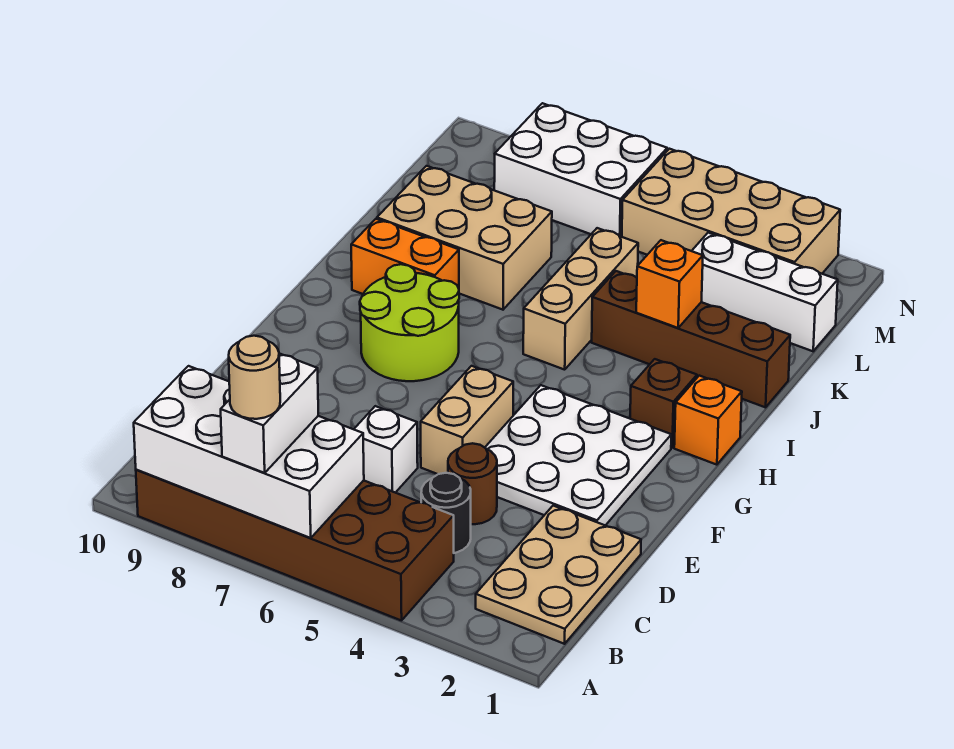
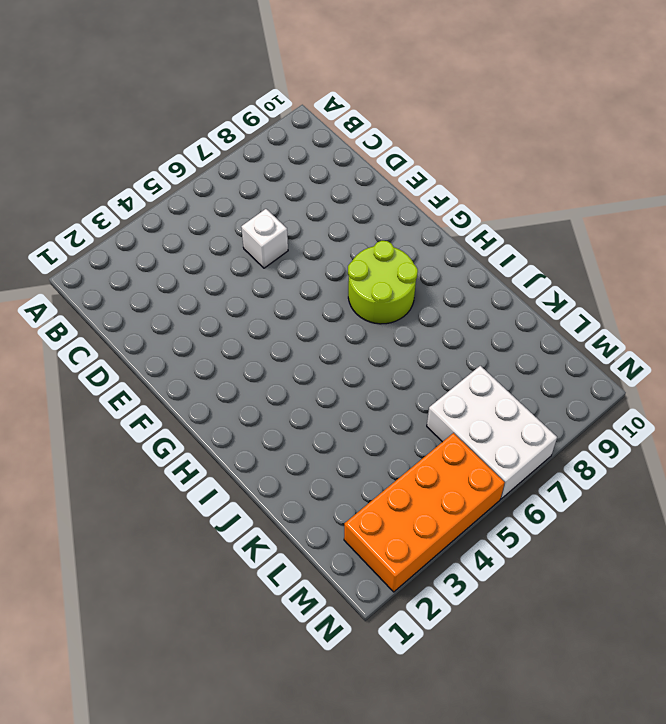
white brick L6:N7 level 1 -> white brick M6:N8 level 1
orange brick M2:N5 level 1 -> tan brick M2:N5 level 1
none -> brown brick A4:B9 level 1
none -> tan plate B1:D2 level 1
none -> black round brick C4 level 1

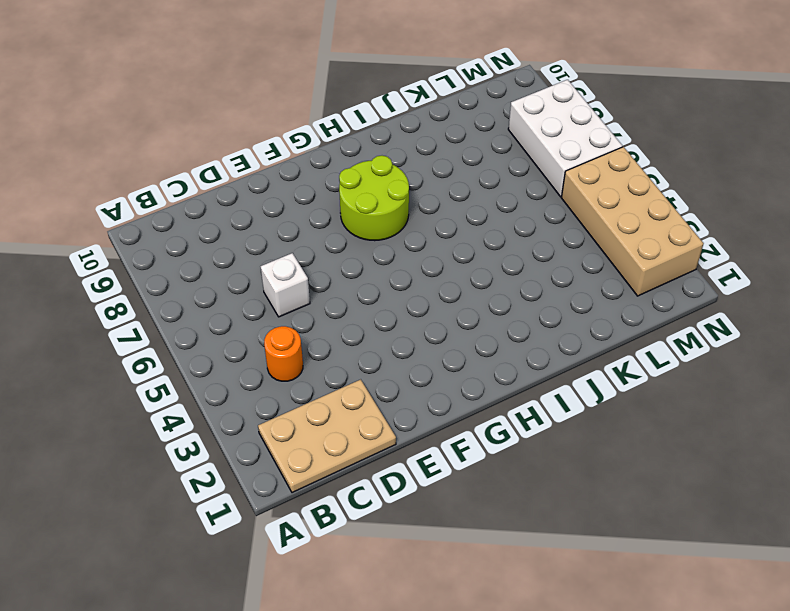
orange round brick C4 level 1 -> black round brick C4 level 1
none -> brown brick A4:B9 level 1
none -> brown round brick D4 level 1
none -> white plate E2:G4 level 1

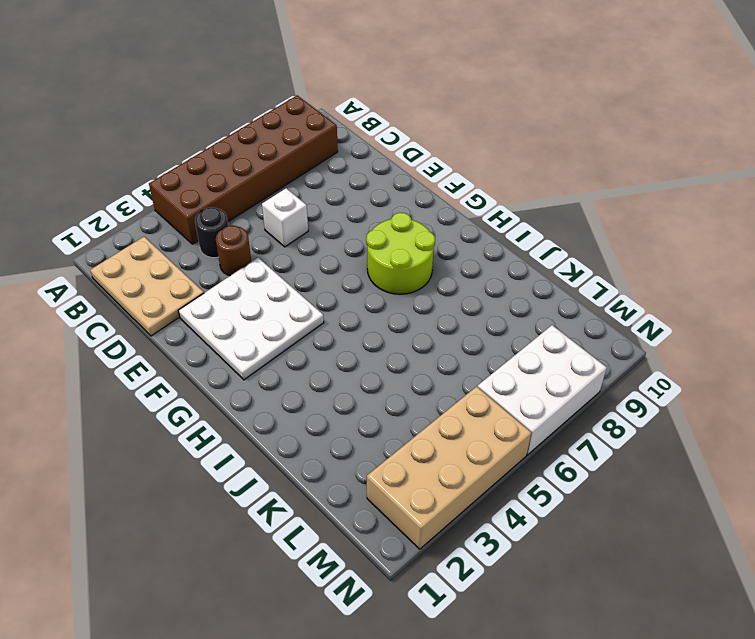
none -> tan brick E5:F5 level 1
none -> orange brick H1 level 1
none -> brown brick H2 level 1

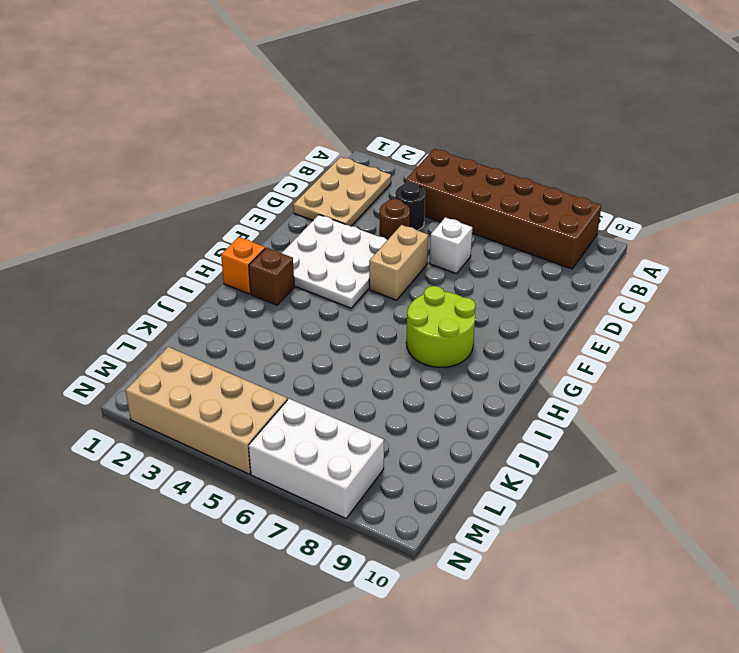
none -> tan brick I5:K5 level 1
none -> orange brick I8:I9 level 1
none -> brown brick J1:J4 level 1

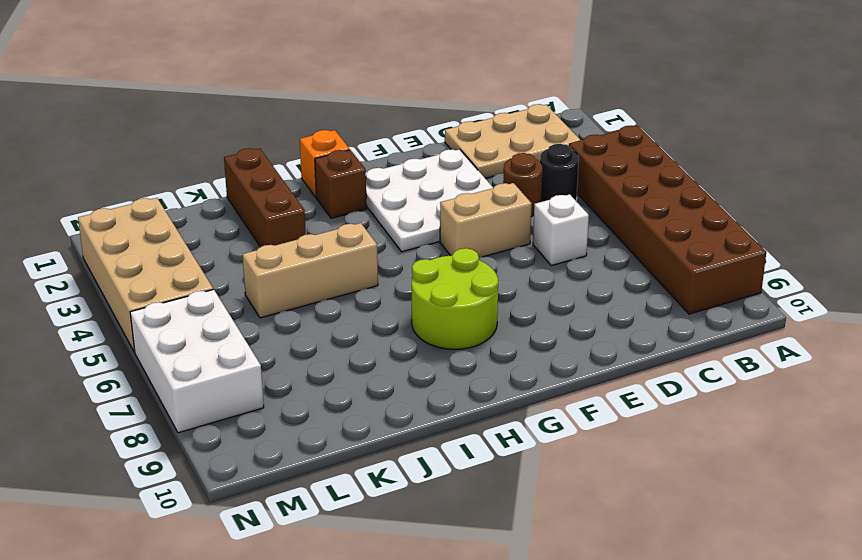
brown brick J1:J3 level 1 -> brown brick J1:J4 level 1
none -> orange brick I8:I9 level 1
none -> tan brick J7:K9 level 1
none -> white brick L1:L3 level 1

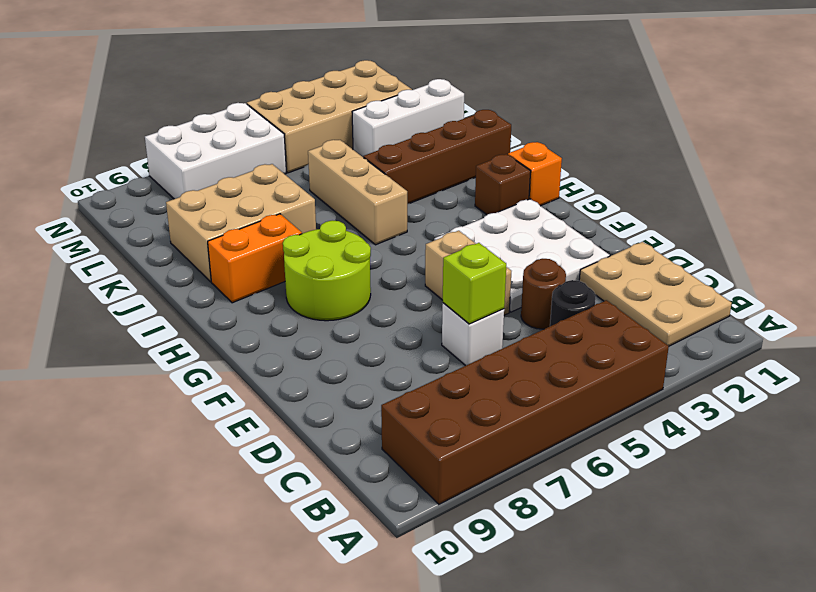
lime brick D6 level 2 -> none
none -> white brick A6:B9 level 2
none -> orange brick J3 level 2
none -> white brick A7:B7 level 3

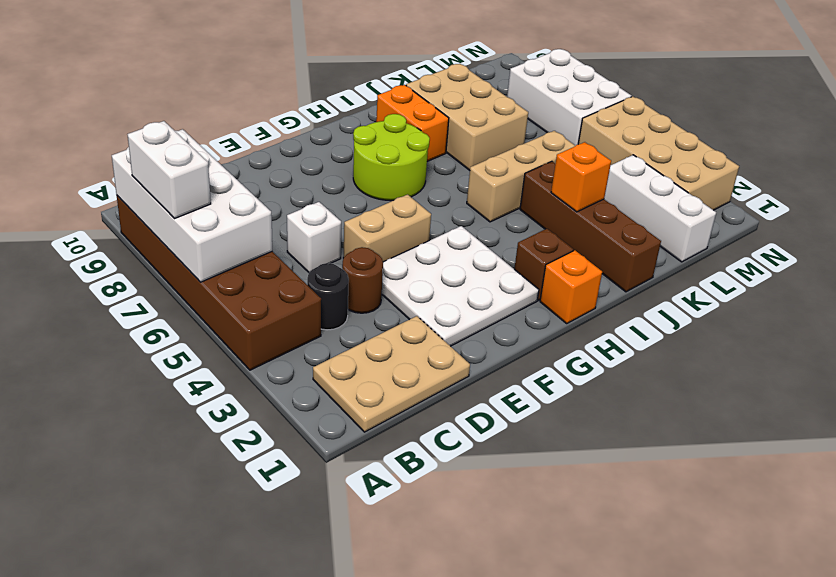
white brick A7:A8 level 3 -> white brick A7:B7 level 3
none -> tan round brick A7 level 4

